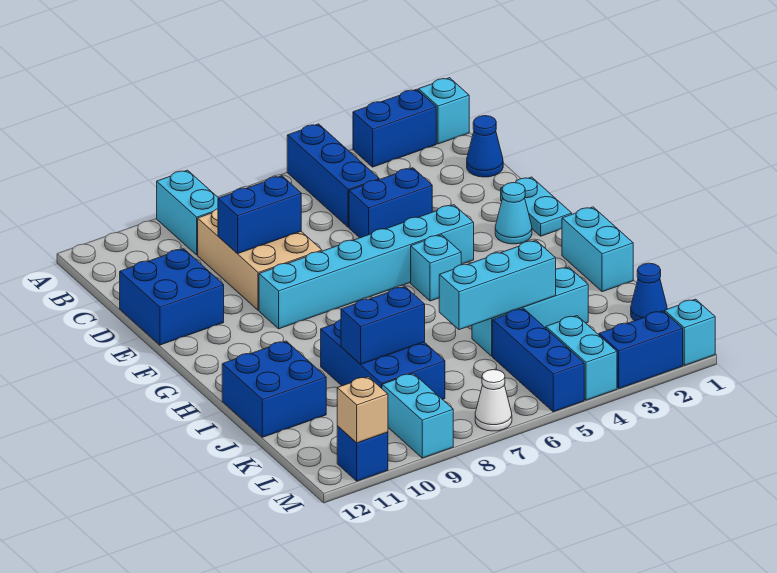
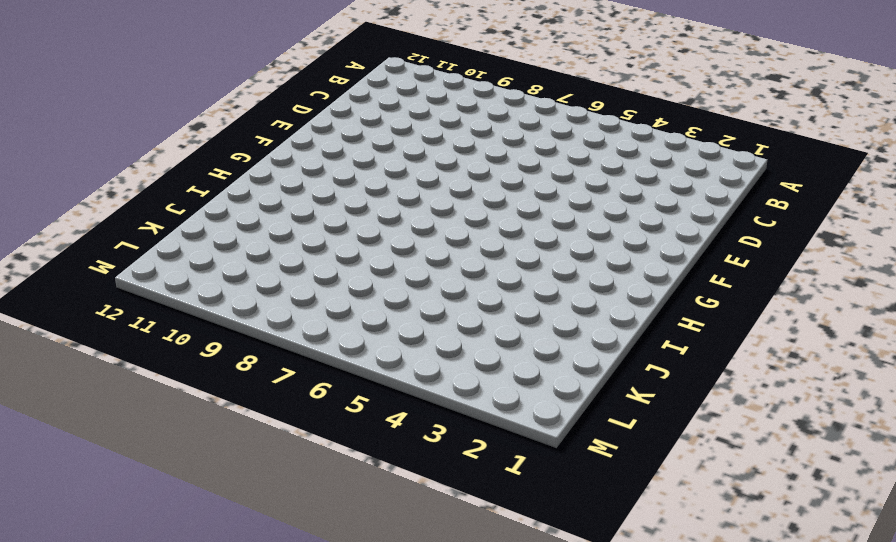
none -> cyan brick A1 level 1
none -> blue brick A2:A3 level 1
none -> blue brick A5:C5 level 1

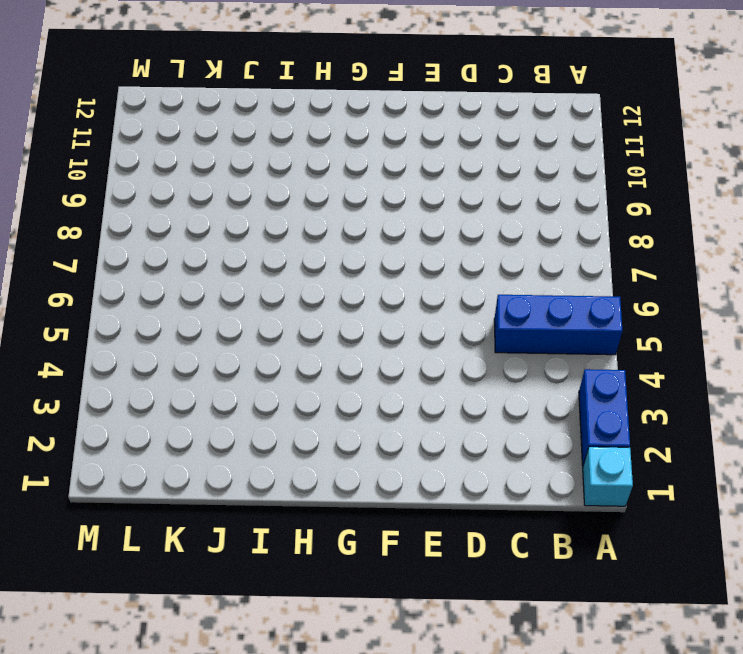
none -> cyan brick A9:B9 level 1
none -> blue cone C1 level 1
none -> tan brick C8:E9 level 1

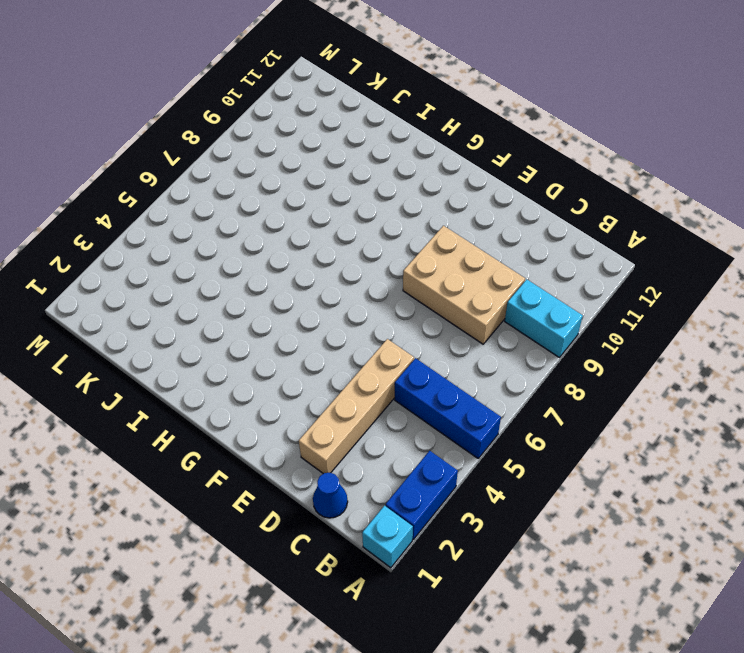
tan brick D2:D5 level 1 -> blue brick D4:D5 level 1
none -> blue brick D11:E12 level 1
none -> cyan plate E1:F1 level 1
none -> cyan cone F2 level 1

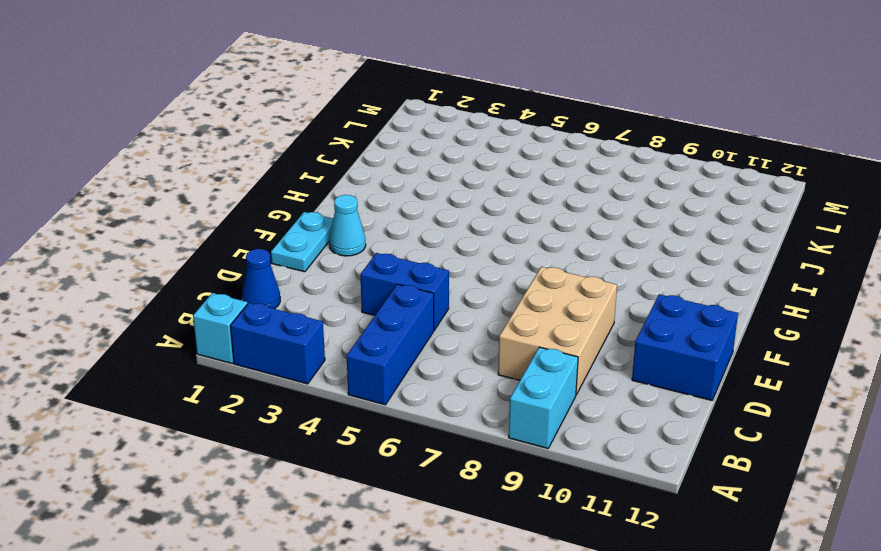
none -> cyan brick F4:F9 level 1
none -> cyan brick G5 level 1
none -> cyan brick H1:I1 level 1

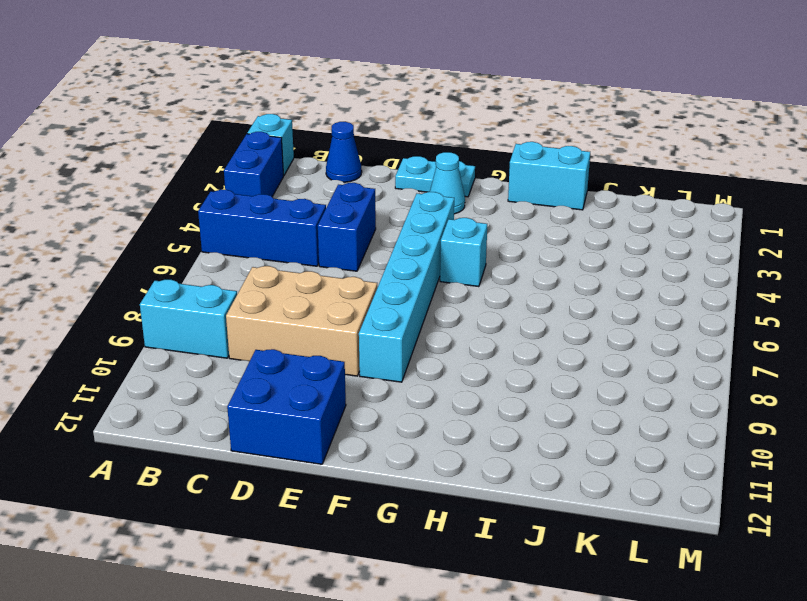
none -> blue brick I8:K9 level 1
none -> blue brick I11:J12 level 1
none -> cyan brick J3:J5 level 1

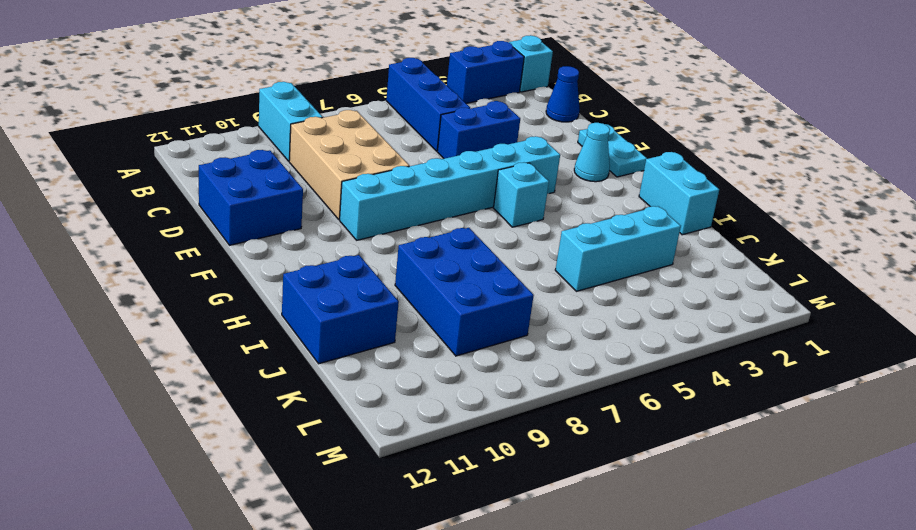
none -> blue cone K1 level 1
none -> blue brick K5:M5 level 1
none -> cyan brick L4:M4 level 1

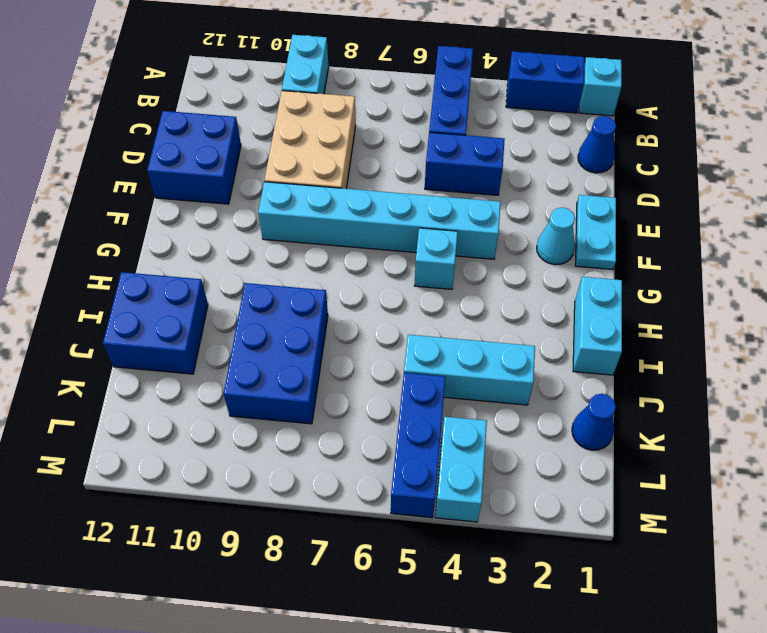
none -> cyan brick L9:M9 level 1
none -> cyan brick M1 level 1
none -> blue brick M2:M3 level 1

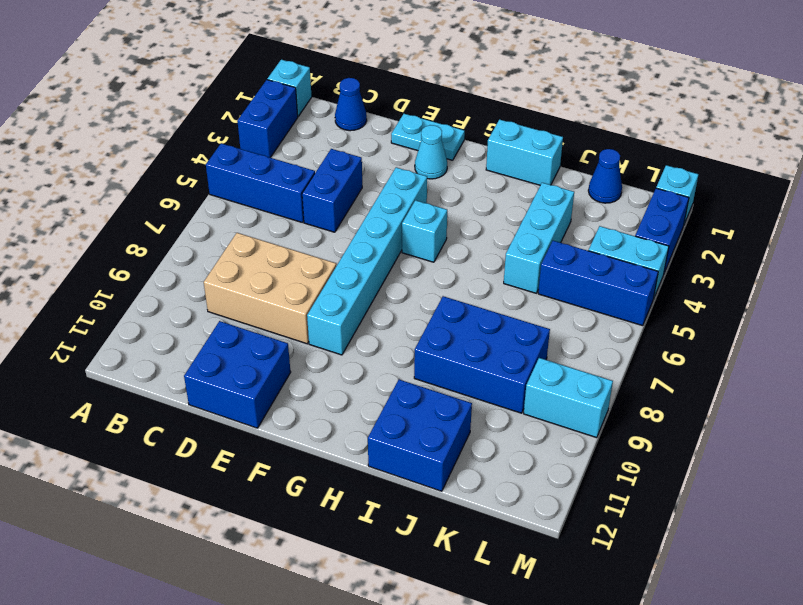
none -> cyan brick A9:B9 level 1
none -> white cone M7 level 1
none -> blue brick M11 level 1

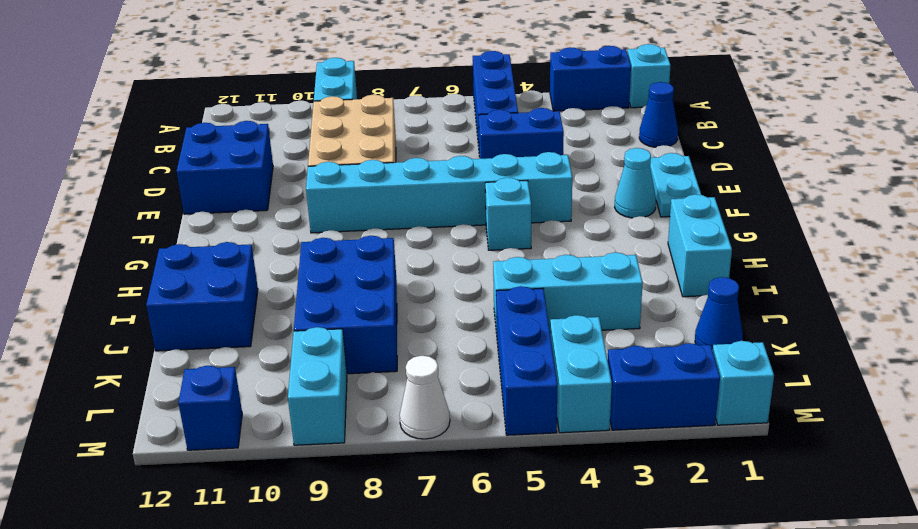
none -> blue brick D8:D9 level 2
none -> cyan brick J4:J6 level 2
none -> blue brick J8:J9 level 2

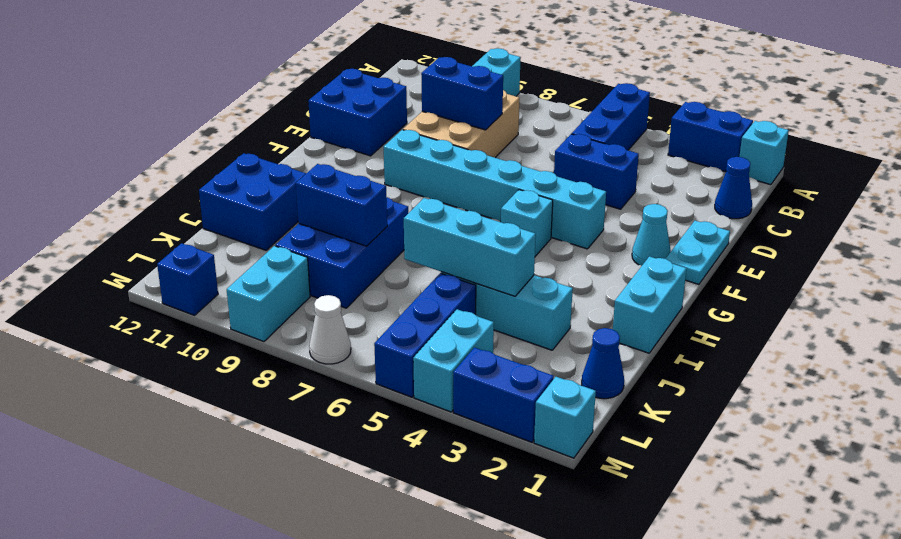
none -> tan brick M11 level 2

